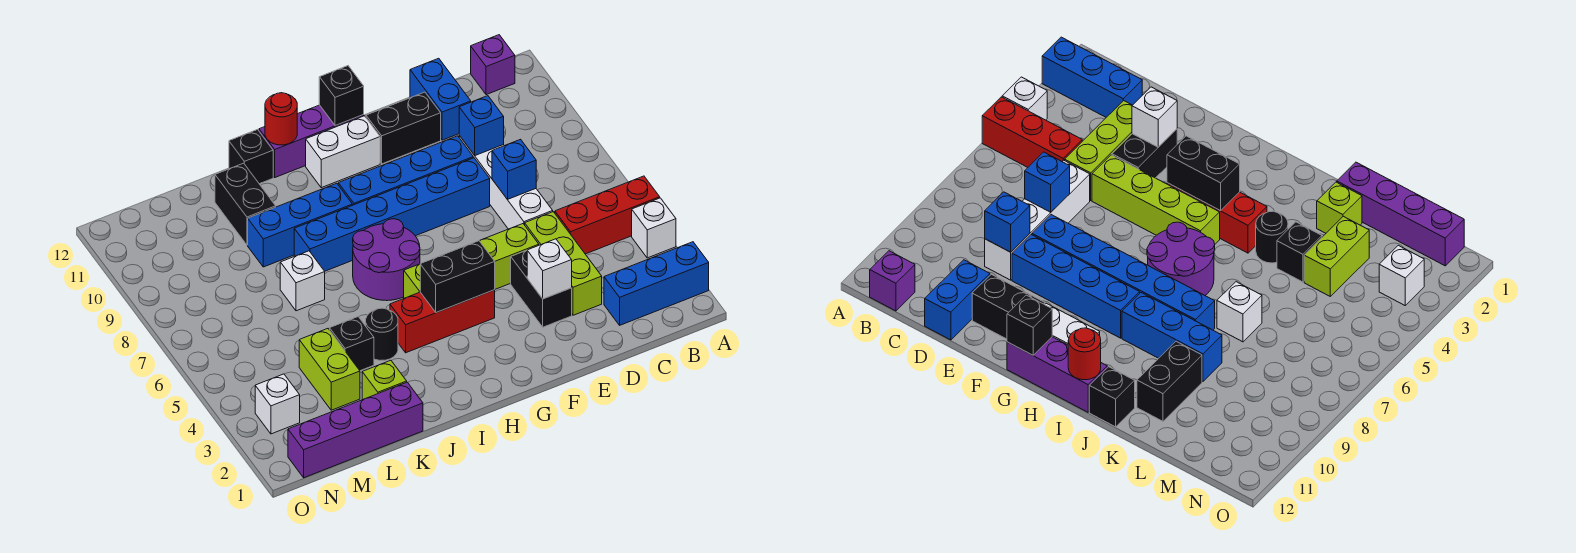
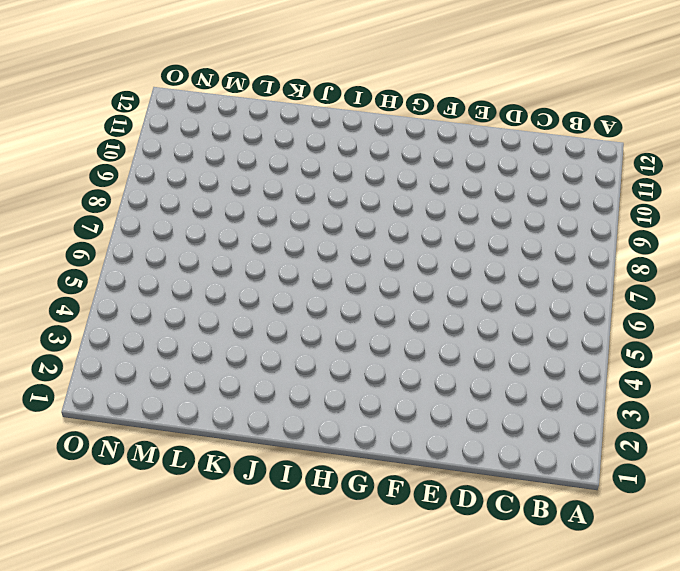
none -> blue brick A2:C2 level 1
none -> white brick A4 level 1
none -> red brick A5:C5 level 1
none -> purple brick B12 level 1

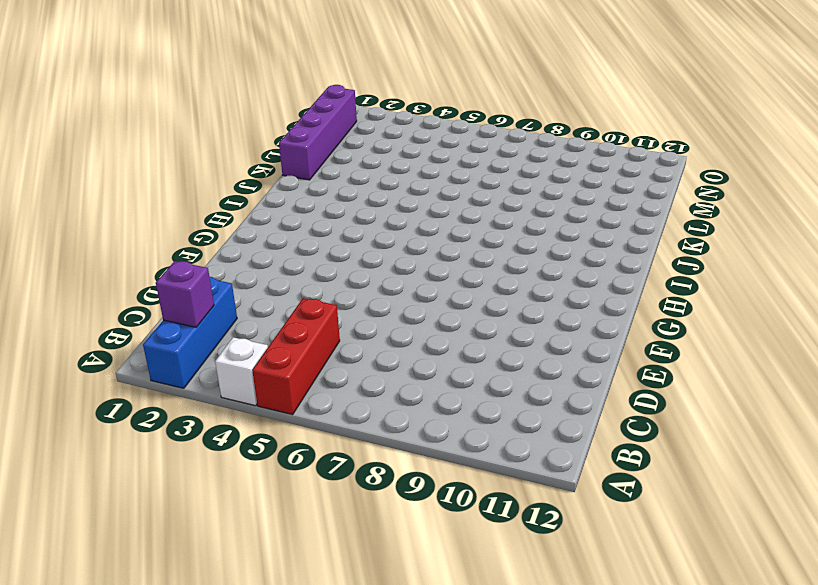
purple brick B2 level 2 -> purple brick B12 level 1
none -> lime brick D3:D5 level 1
none -> white brick D6:D9 level 1
none -> blue brick D11:D12 level 1
none -> black brick E3:E4 level 1

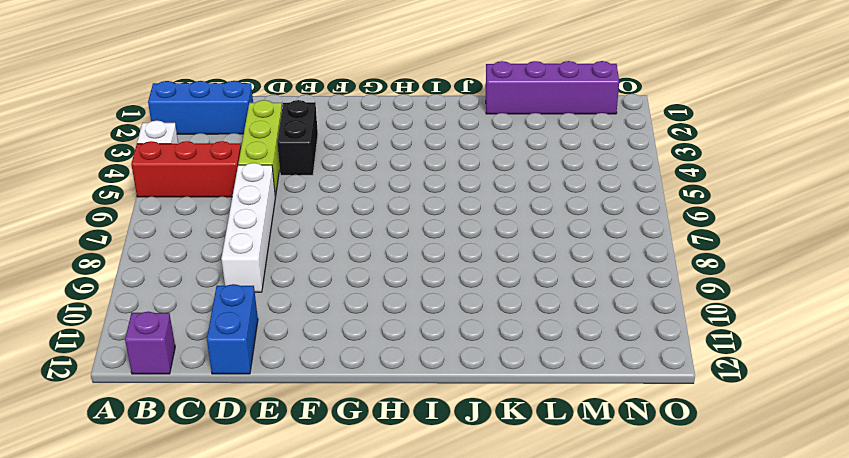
none -> lime brick E5:H5 level 1
none -> blue brick E8:J8 level 1
none -> blue brick E9:H9 level 1
none -> black brick E11:F11 level 1

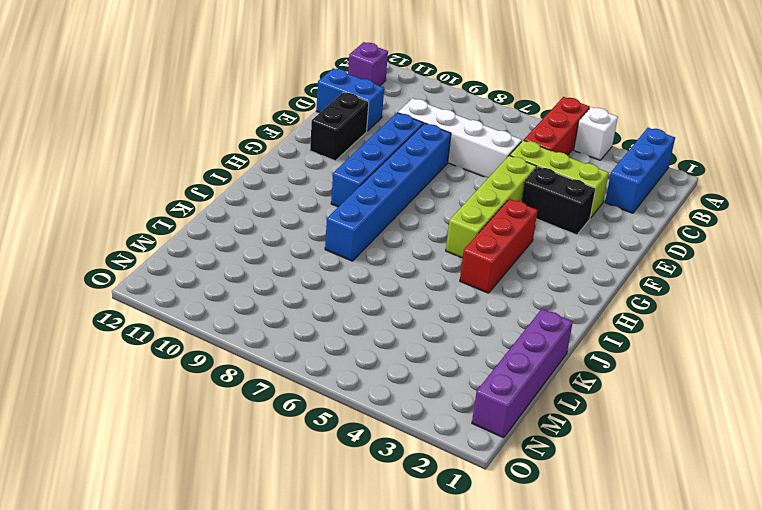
none -> white brick G11:H11 level 1
none -> purple brick G12:I12 level 1
none -> purple round brick H6:I7 level 1
none -> blue brick I9:K9 level 1

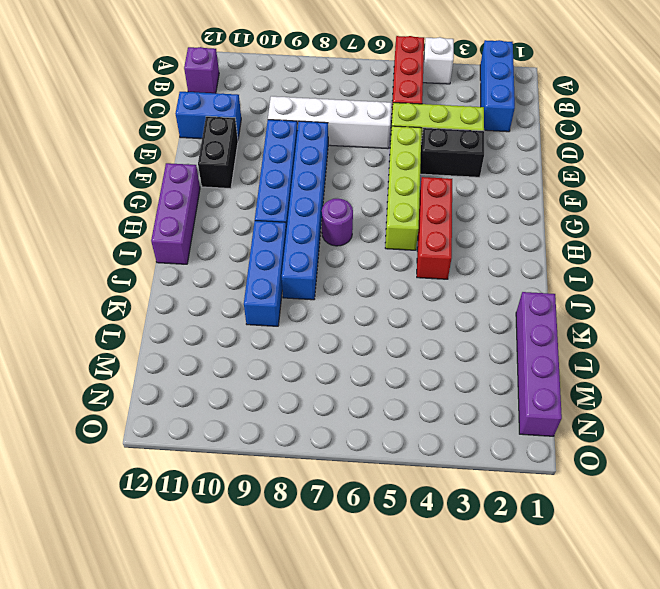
purple round brick H7 level 1 -> purple round brick H6:I7 level 1
none -> white brick G11:H11 level 1
none -> black round brick J4 level 1
none -> black brick J12 level 1
none -> lime brick K2 level 1

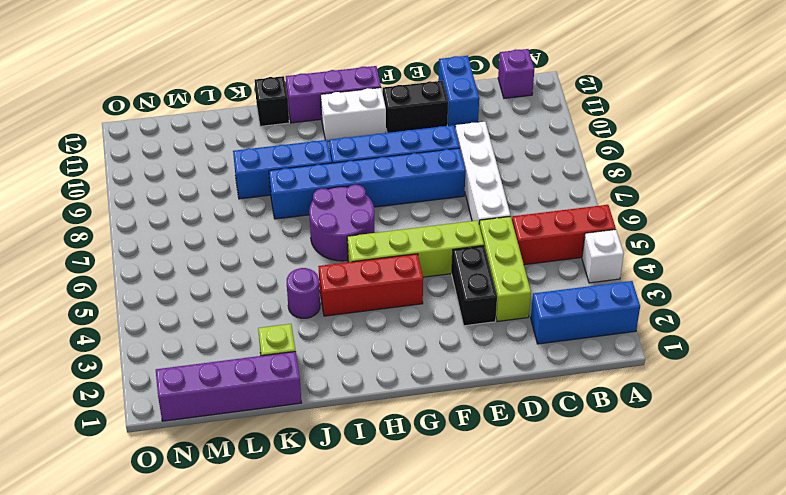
purple round brick J4 level 1 -> black round brick J4 level 1
none -> black brick K4 level 1
none -> white brick K7 level 1
none -> black brick K10:K11 level 1
none -> lime brick L3:L4 level 1

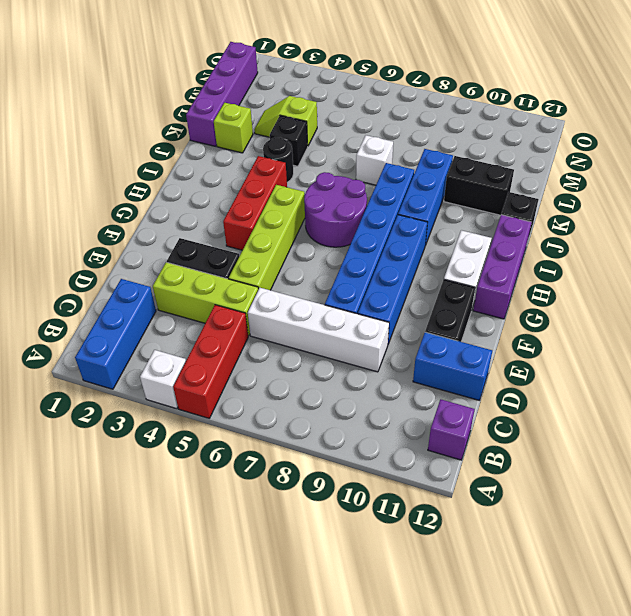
lime slope L3:L4 level 1 top 4 -> lime brick L3:L4 level 1
none -> white brick N3 level 1
none -> blue brick D7 level 2
none -> blue brick D9 level 2
none -> white brick E3 level 2

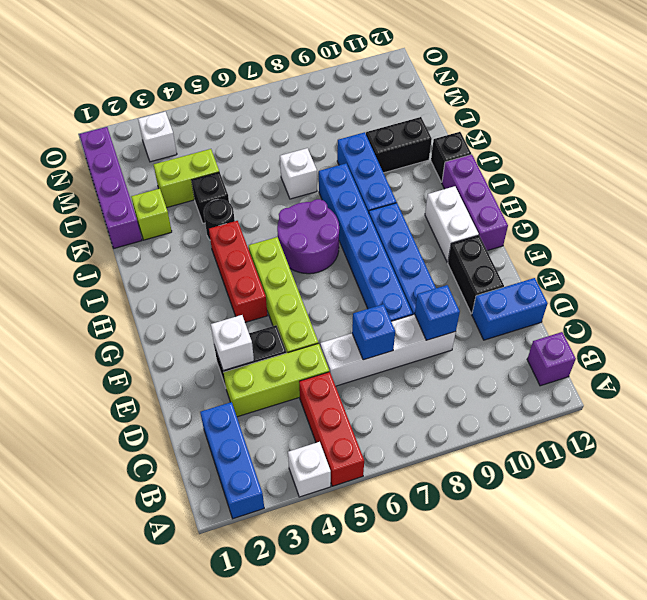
none -> black brick G4:H4 level 2
none -> black brick G12 level 2
none -> red round brick I12 level 2

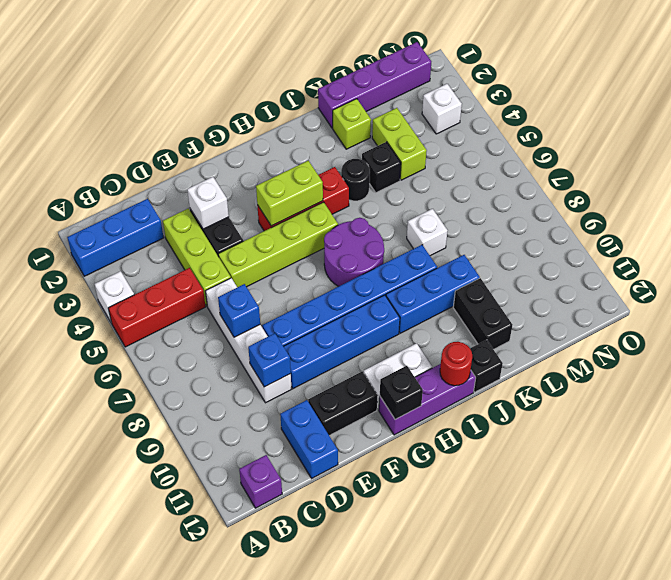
lime brick G4:H4 level 2 -> black brick G4:H4 level 2

